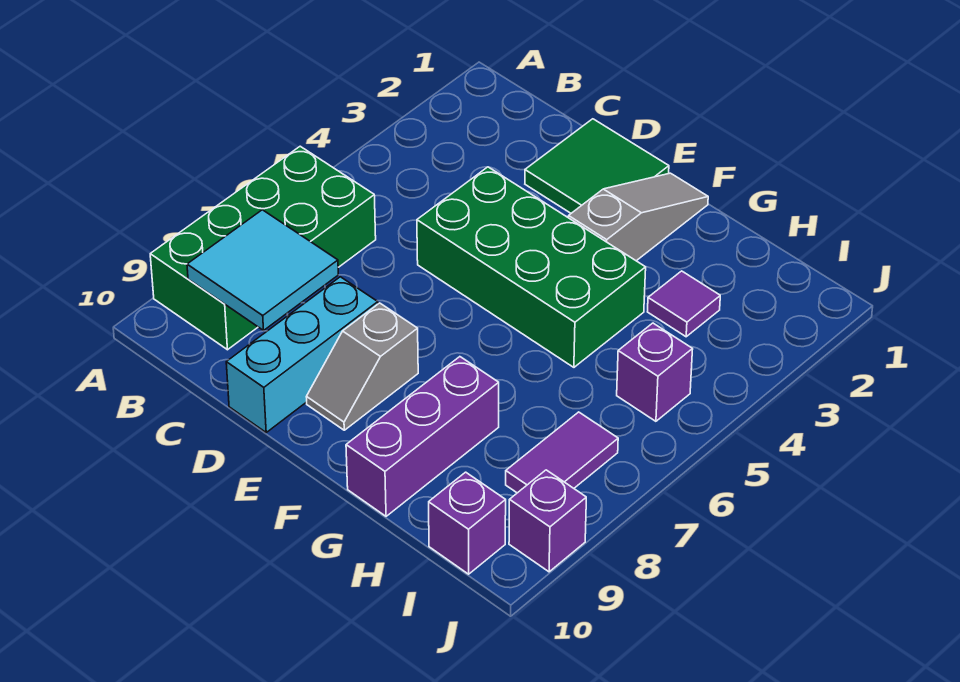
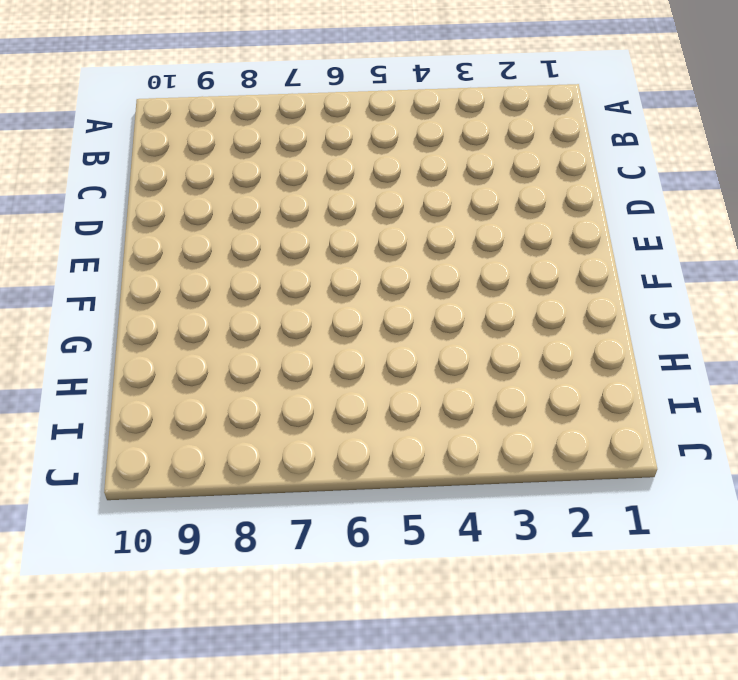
none -> green brick A6:B9 level 1
none -> green tile D1:E2 level 1
none -> green brick D4:G5 level 1

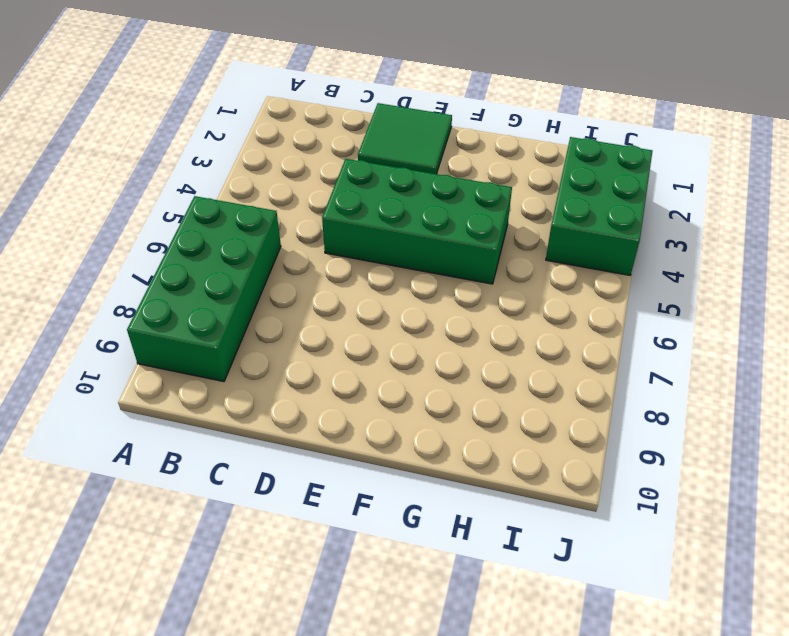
green brick I2:J4 level 1 -> none
none -> cyan brick D8:D10 level 1
none -> grey slope E8:E9 level 1 top 8
none -> grey slope F1:F3 level 1 top 3

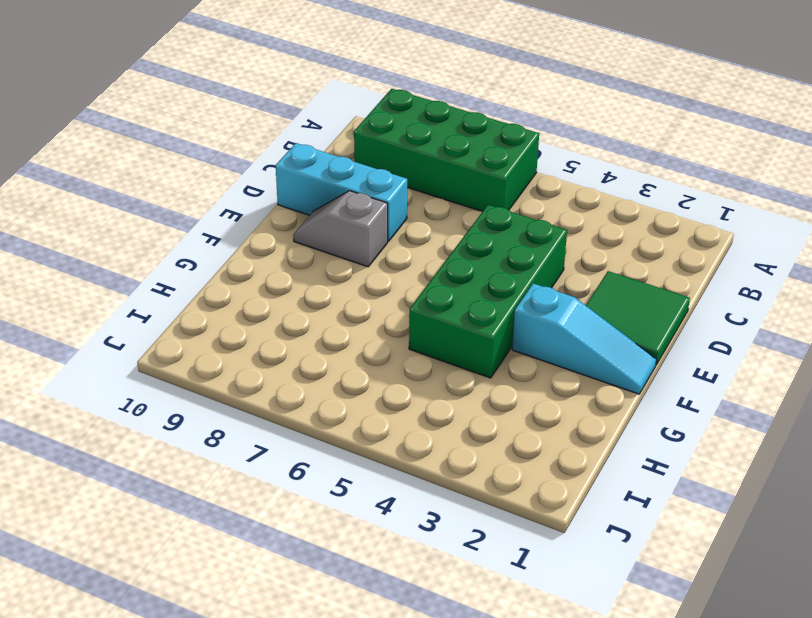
cyan slope F1:F3 level 1 top 3 -> grey slope F1:F3 level 1 top 3
none -> purple brick G8:G10 level 1
none -> purple tile H3 level 1
none -> purple brick I5 level 1

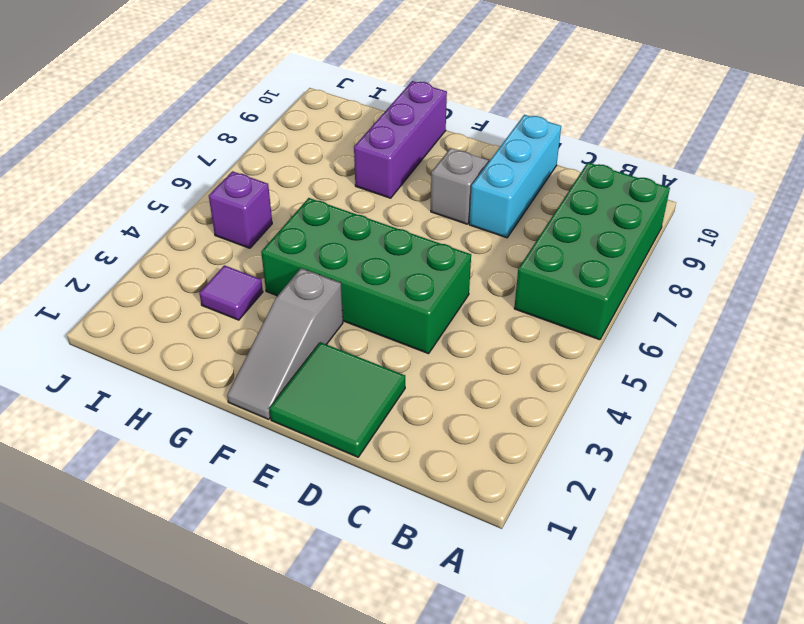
none -> purple tile I7:I8 level 1
none -> purple brick I10 level 1
none -> purple brick J9 level 1

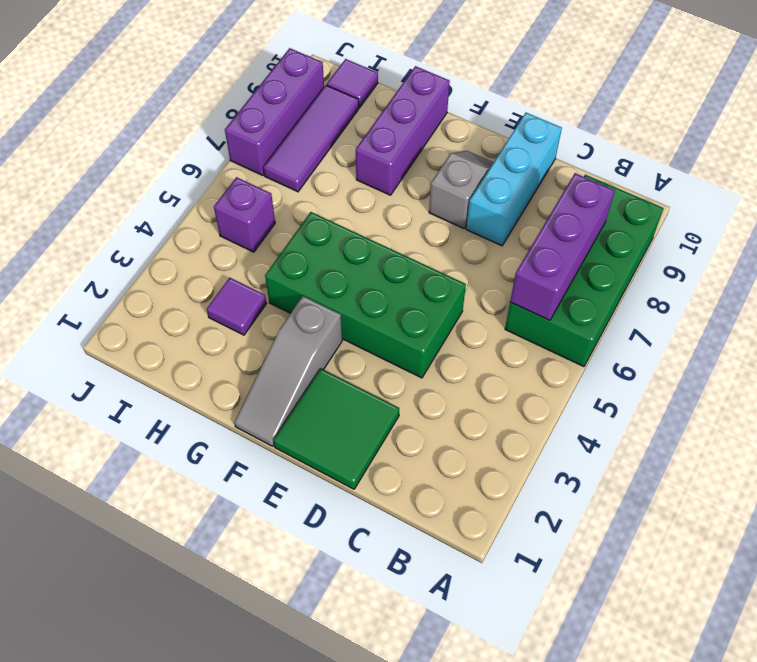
purple brick B6:B8 level 2 -> cyan tile B8:C9 level 2
purple tile I7:I9 level 1 -> purple tile I7:I8 level 1
purple tile I10 level 1 -> purple brick I10 level 1
purple brick J7:J9 level 1 -> purple brick J9 level 1

